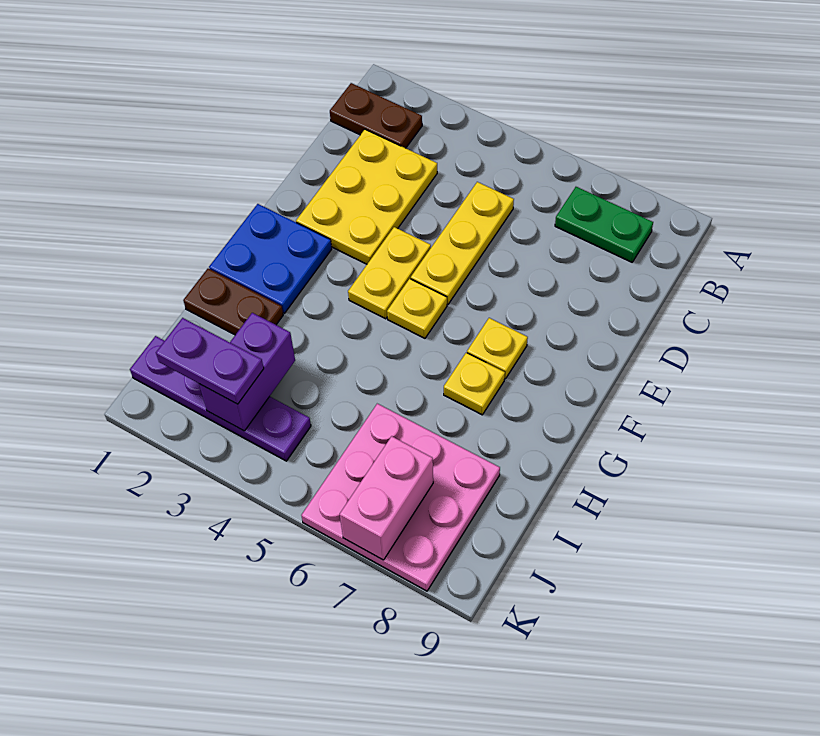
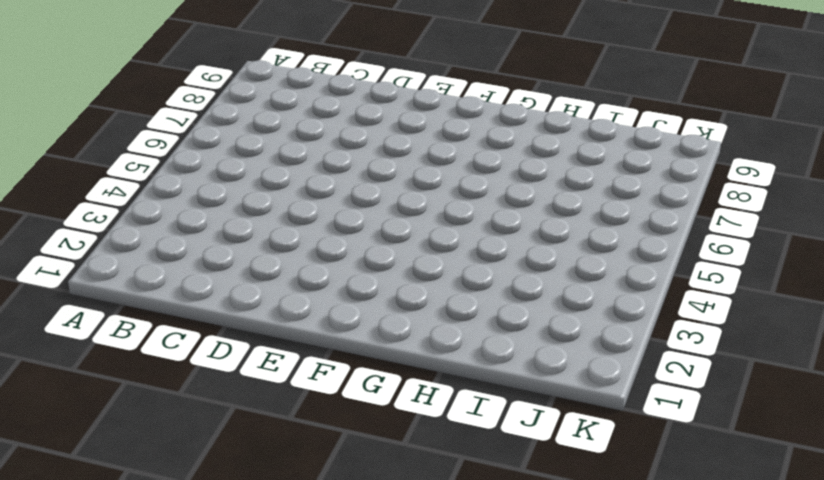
none -> brown plate B1:B2 level 1
none -> green plate B7:B8 level 1
none -> yellow plate C2:E3 level 1

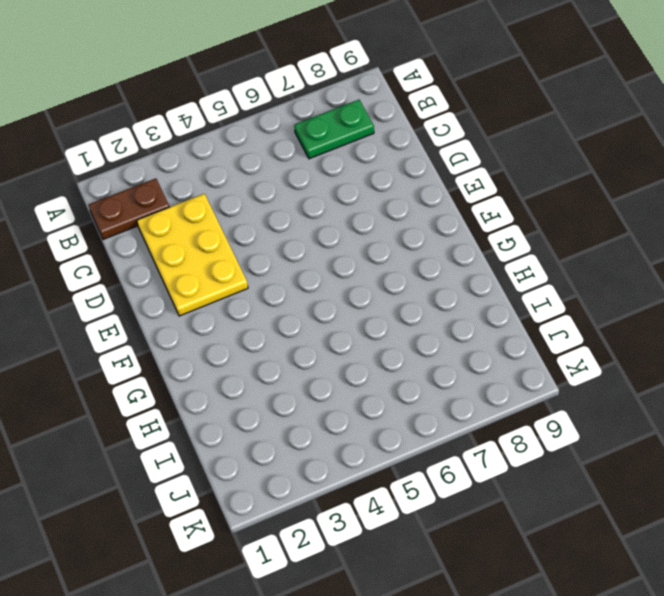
none -> yellow plate C5:E5 level 1
none -> yellow plate E4:F4 level 1
none -> blue plate F1:G2 level 1

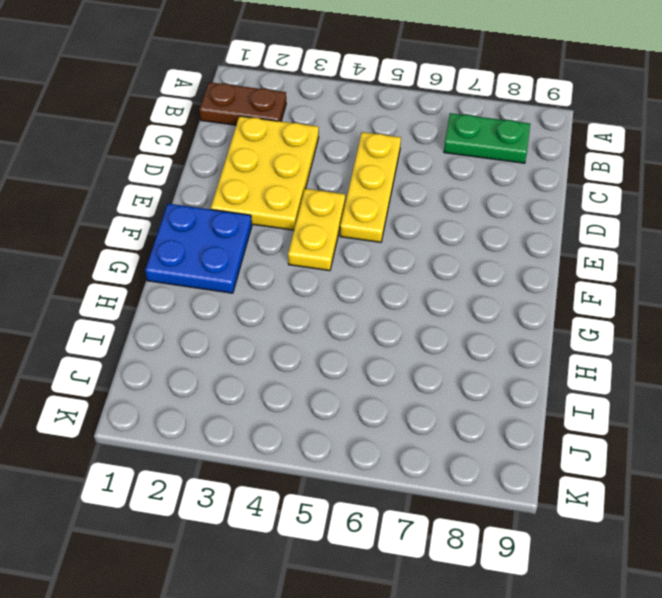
none -> yellow plate F5 level 1
none -> yellow plate F7 level 1
none -> yellow plate G7 level 1

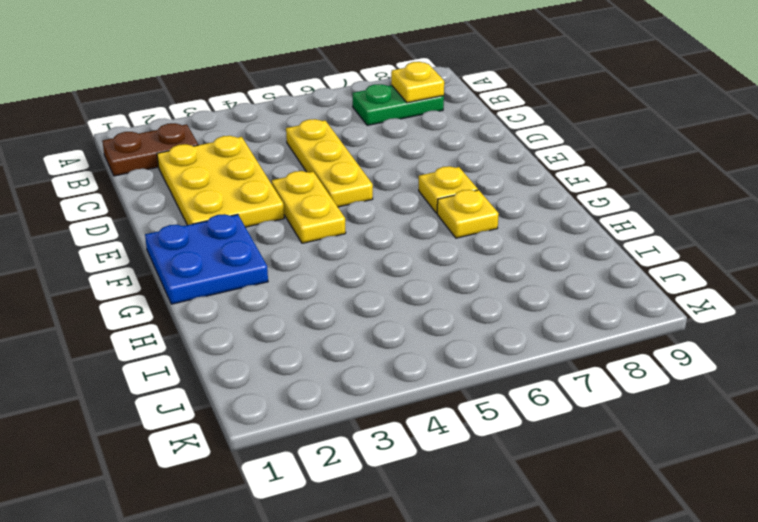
yellow plate B8 level 2 -> yellow plate F5 level 1
none -> brown plate H1:H2 level 1
none -> pink plate I6:K8 level 1
none -> purple plate J1:J4 level 1

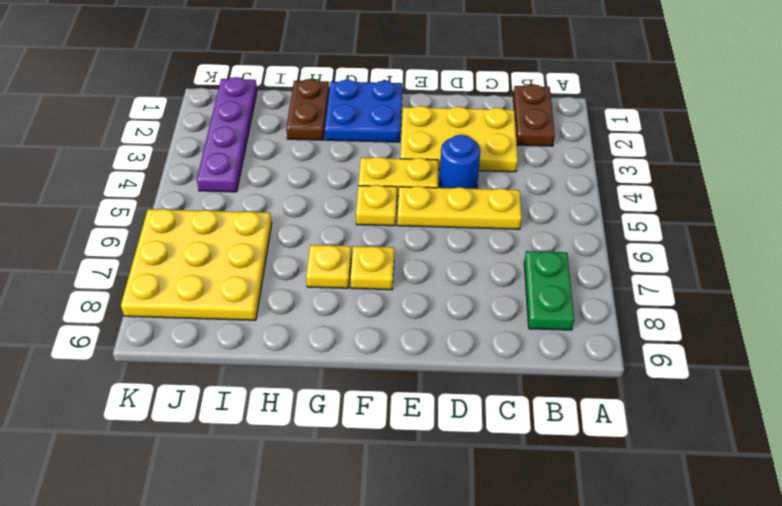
blue round brick D4 level 1 -> none
yellow plate I6:K8 level 1 -> pink plate I6:K8 level 1
none -> purple brick I3:J3 level 2
none -> pink brick J7:K7 level 2
none -> purple plate J2:J3 level 3

